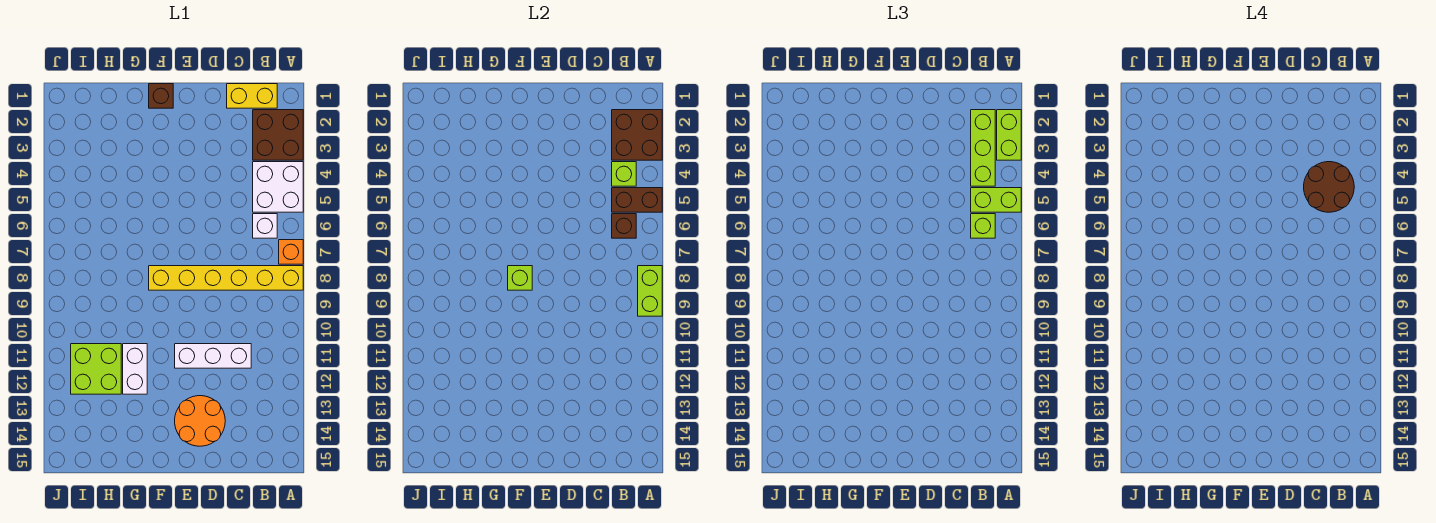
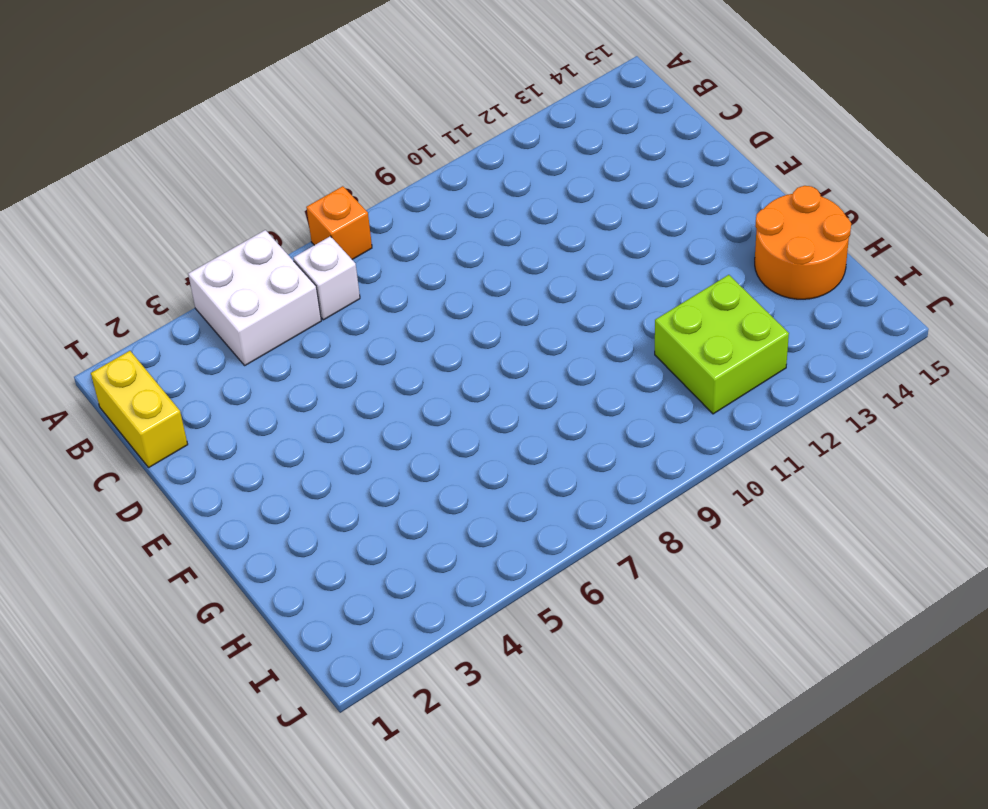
orange round brick G14:H15 level 1 -> orange round brick D13:E14 level 1
none -> brown brick A2:B3 level 1
none -> yellow brick A8:F8 level 1
none -> white brick C11:E11 level 1

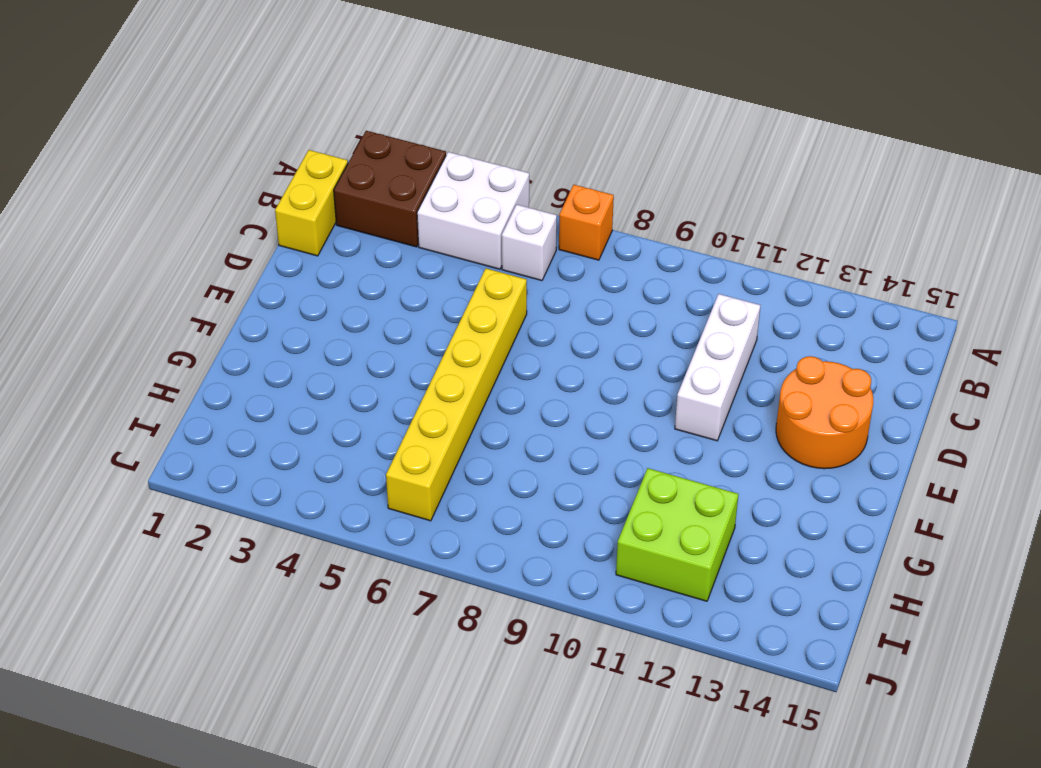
yellow brick D6:I6 level 1 -> yellow brick A8:F8 level 1
none -> brown brick F1 level 1
none -> white brick G11:G12 level 1
none -> brown brick A2:B3 level 2

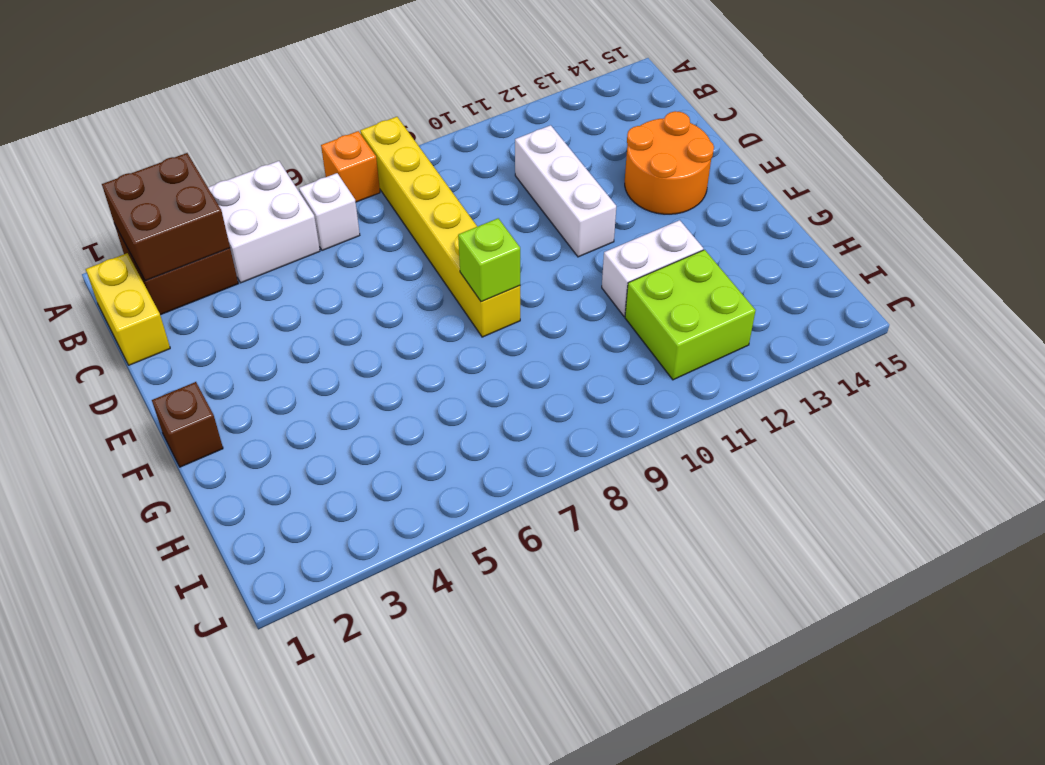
none -> brown brick A5:B5 level 2
none -> lime brick A8:A9 level 2
none -> lime brick B4 level 2

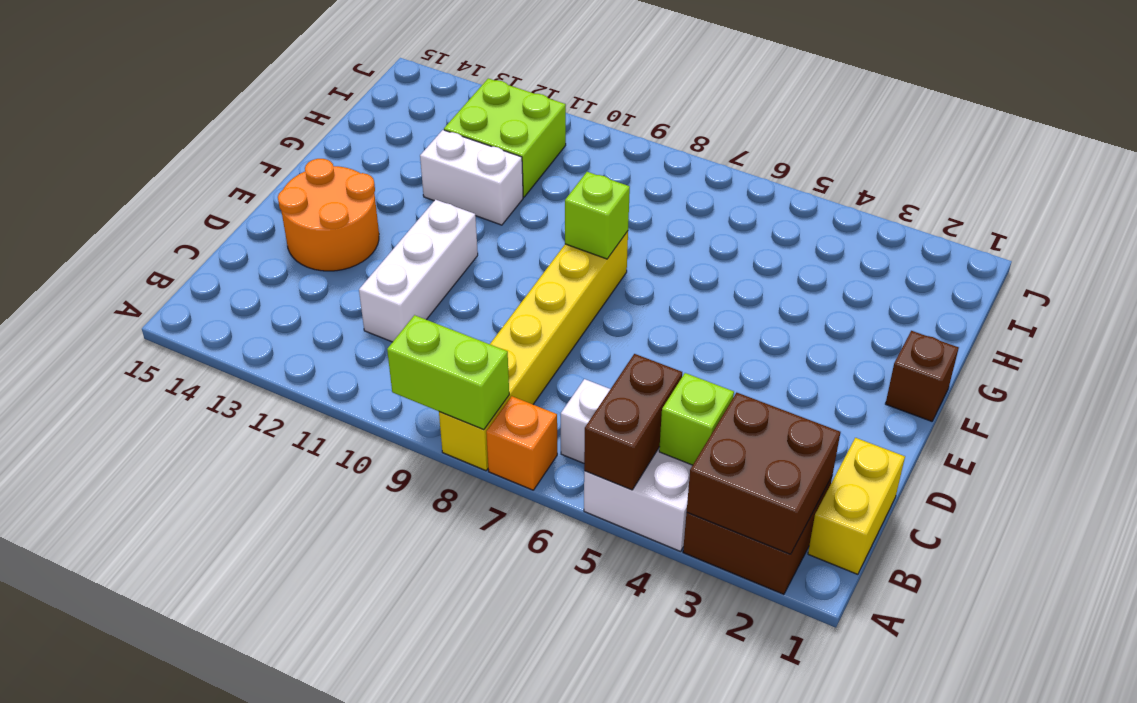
none -> brown brick B6 level 2
none -> lime brick A2:A3 level 3
none -> lime brick A5:B5 level 3

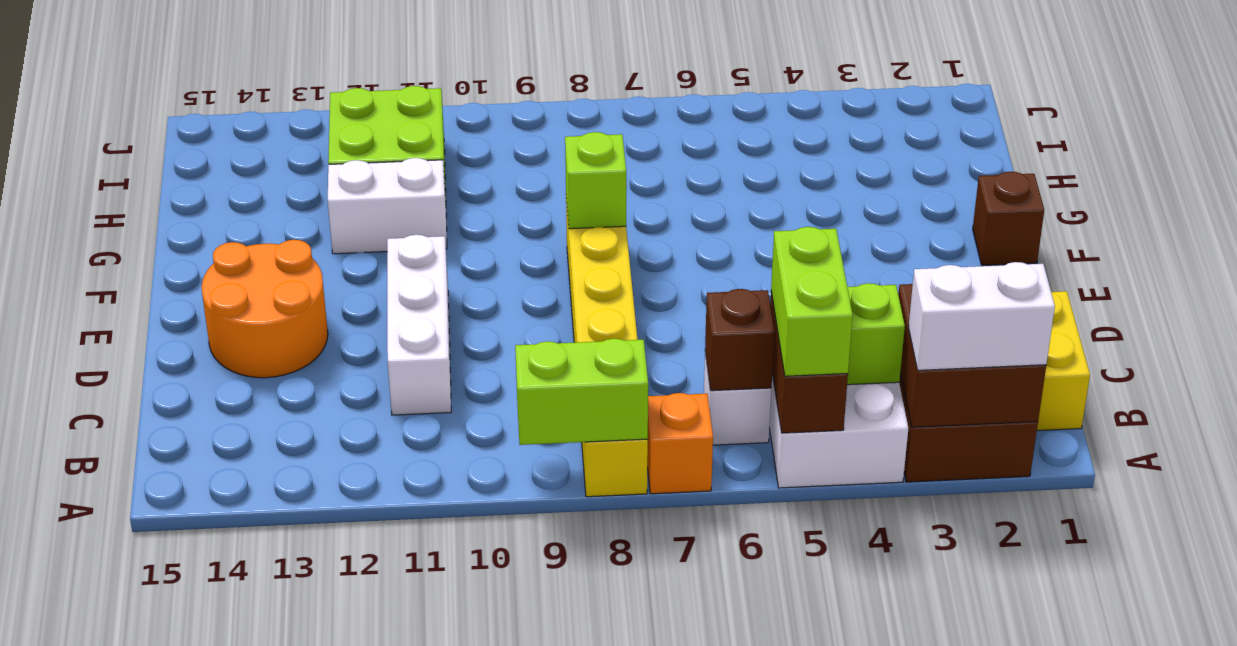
white brick A2:A3 level 3 -> lime brick A2:A3 level 3
none -> lime brick B2:B4 level 3
none -> lime brick B6 level 3
none -> brown round brick B4:C5 level 4

